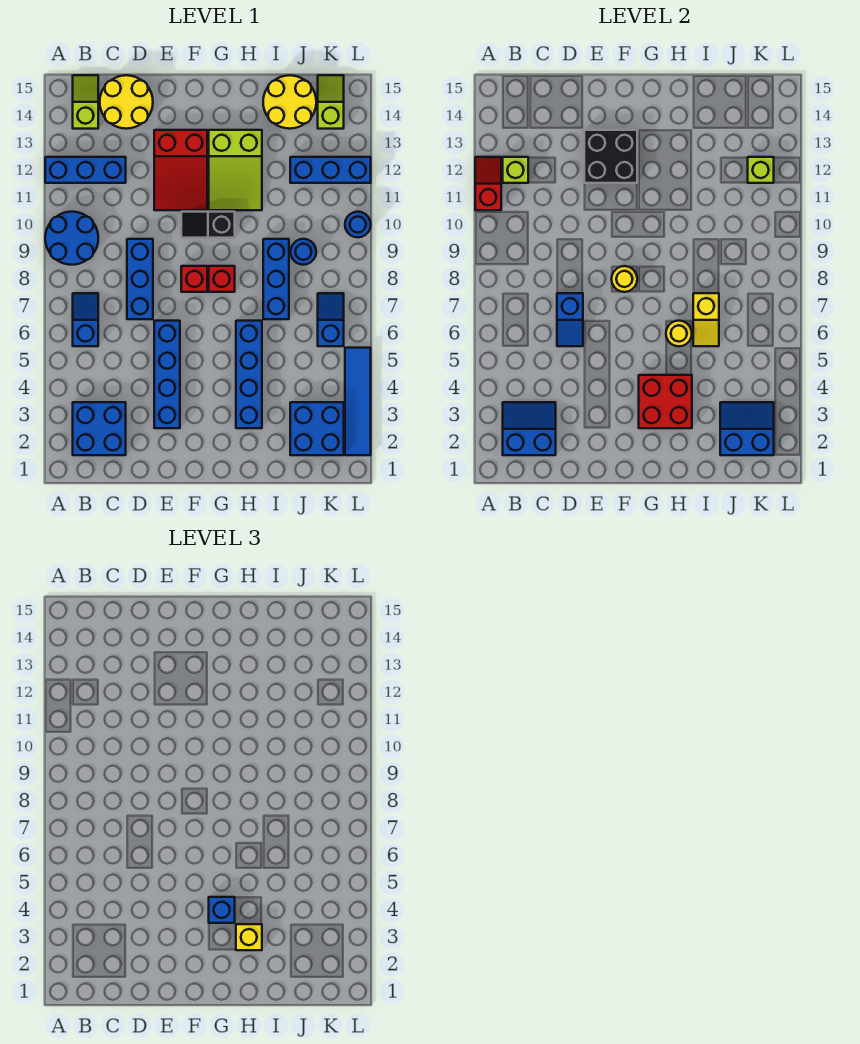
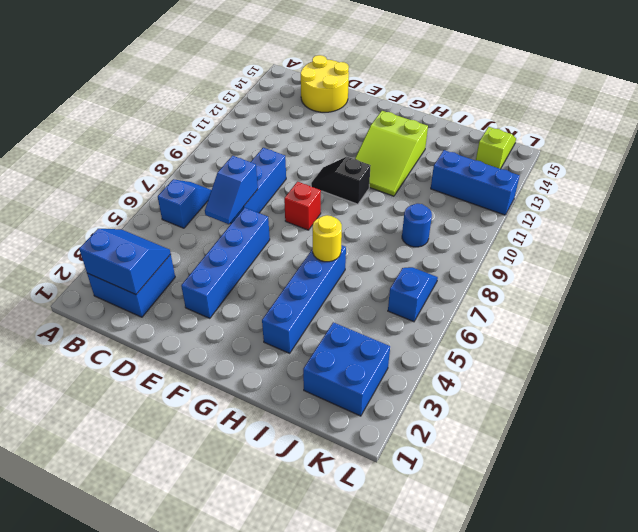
none -> blue round brick A9:B10 level 1
none -> blue brick A12:C12 level 1
none -> lime slope B14:B15 level 1 top 14
none -> red slope E11:F13 level 1 top 13

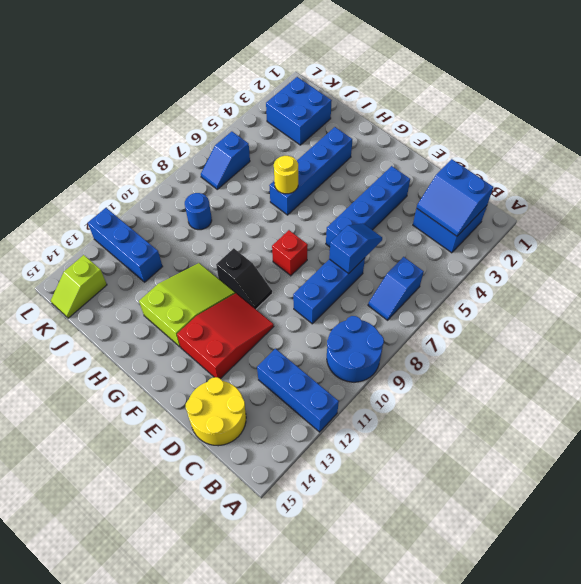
none -> lime slope B14:B15 level 1 top 14
none -> red brick G8 level 1
none -> blue brick I7:I9 level 1
none -> yellow round brick I14:J15 level 1

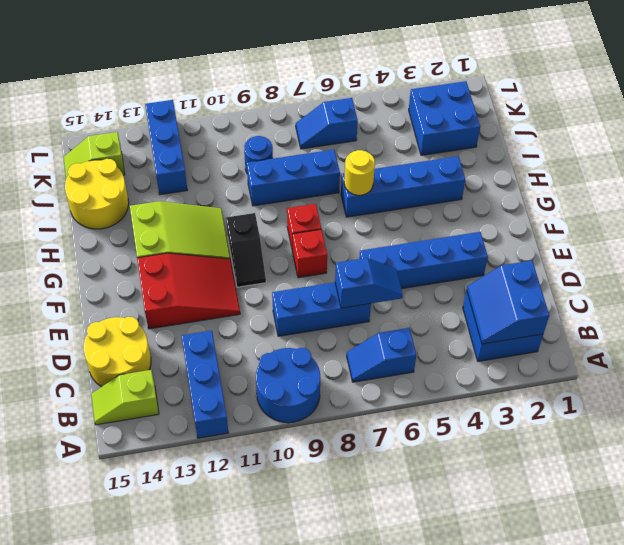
none -> blue tile L2:L5 level 1
none -> blue round brick L10 level 1
none -> red slope A11:A12 level 2 top 11
none -> lime brick B12 level 2

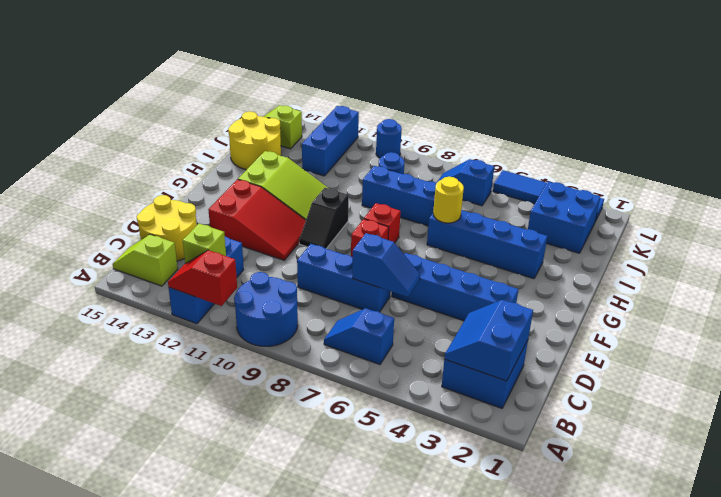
none -> black brick E12:F13 level 2
none -> yellow round brick F8 level 2
none -> red brick G3:H4 level 2
none -> yellow slope I6:I7 level 2 top 7

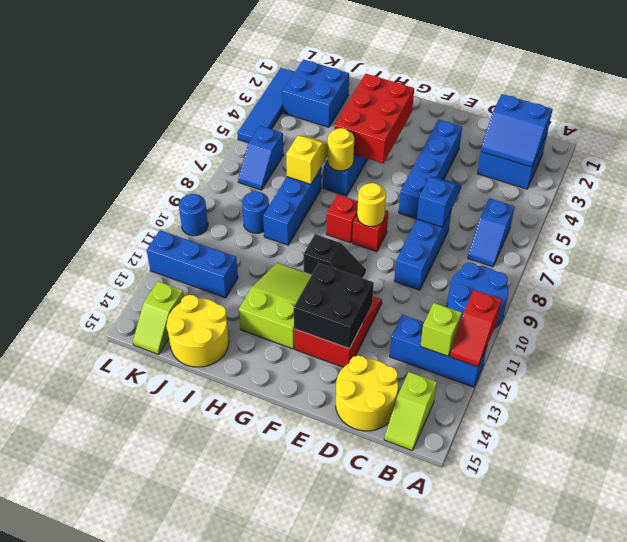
red brick G3:H5 level 2 -> red brick G3:H4 level 2
none -> blue slope J2:K3 level 2 top 2
none -> lime brick K12 level 2
none -> blue brick G4 level 3
none -> yellow brick H3 level 3

